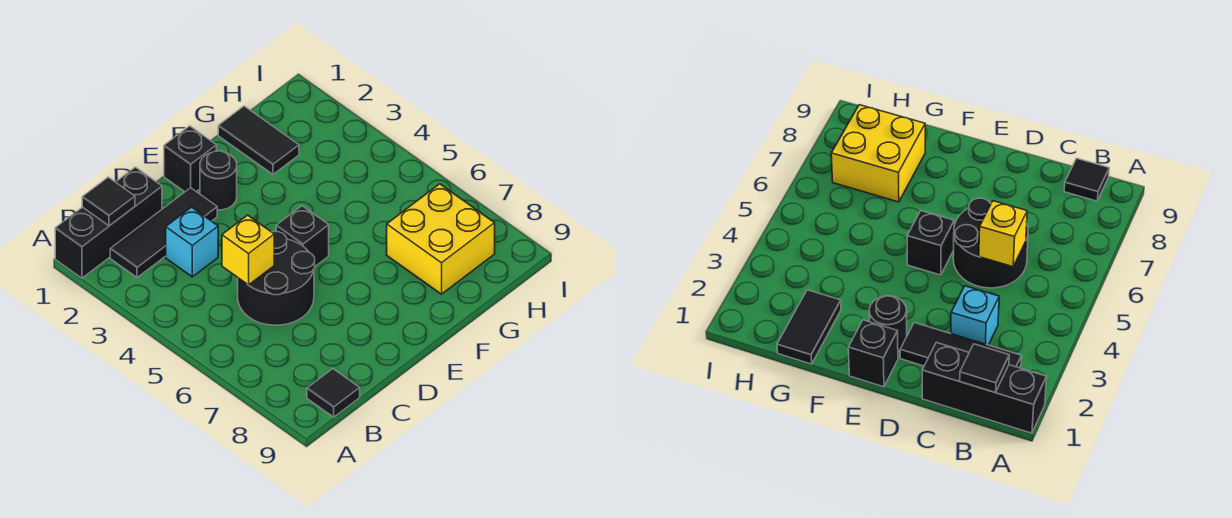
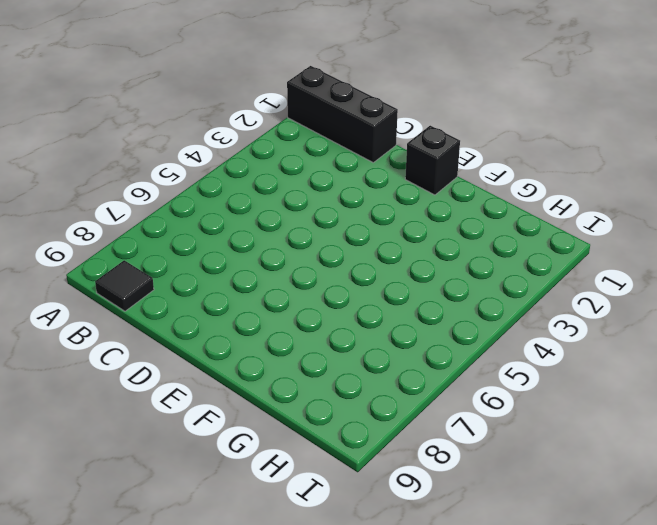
none -> black tile B2:D2 level 1
none -> cyan brick C3 level 1
none -> black round brick C5:D6 level 1

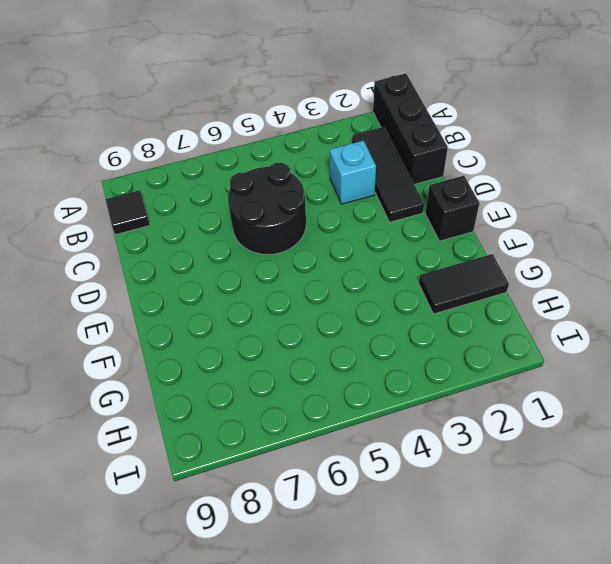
none -> black round brick E2 level 1
none -> black brick E5 level 1
none -> yellow brick G7:H8 level 1

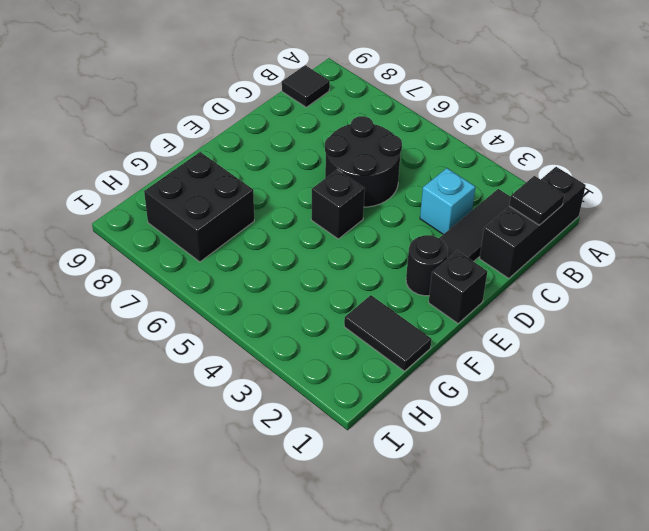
black brick G7:H8 level 1 -> yellow brick G7:H8 level 1
none -> yellow brick C5 level 2

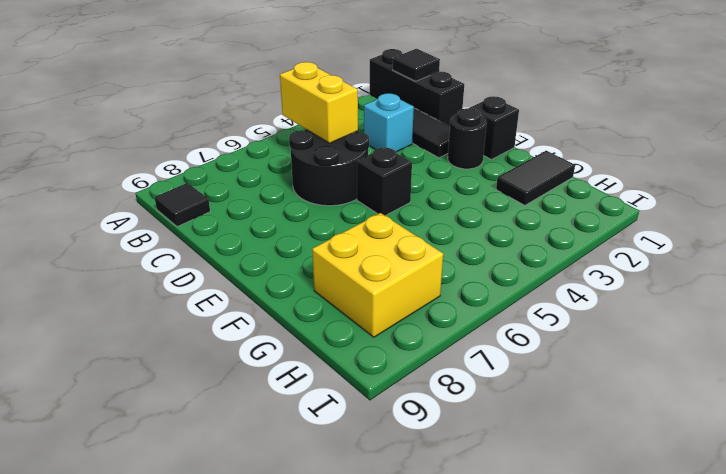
yellow brick B5:C5 level 2 -> yellow brick C5 level 2

